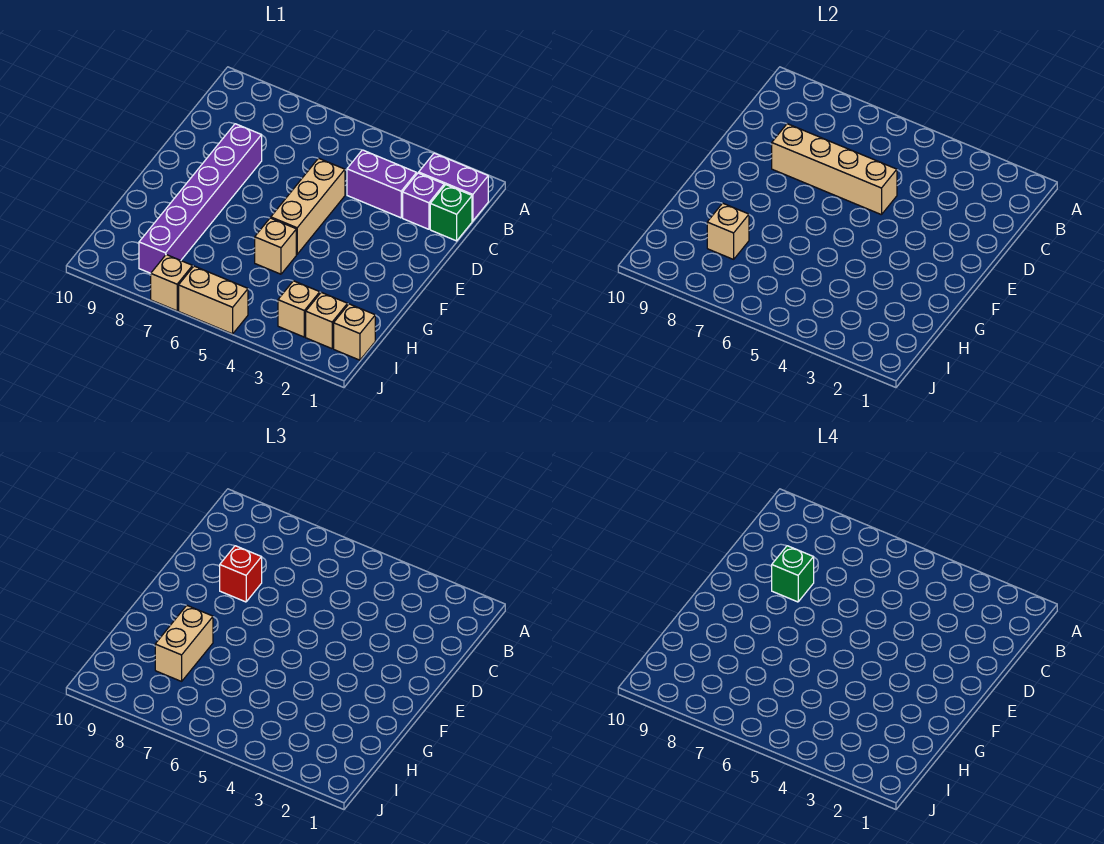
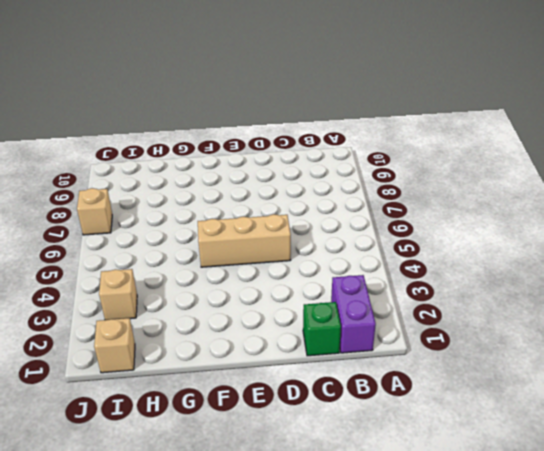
none -> purple brick C2 level 1
none -> purple brick C3:C4 level 1
none -> purple brick D8:I8 level 1

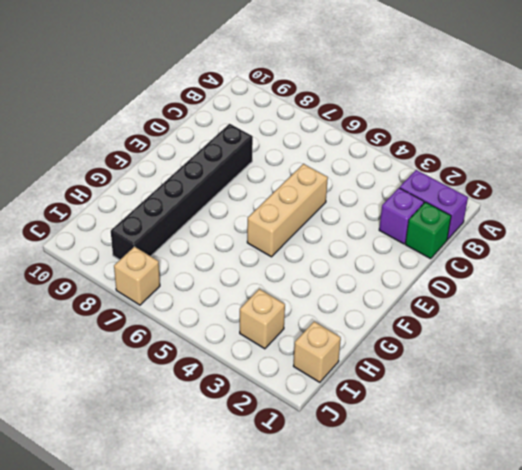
black brick D8:I8 level 1 -> purple brick D8:I8 level 1
none -> purple brick C3:C4 level 1
none -> tan brick G5 level 1
none -> tan brick I2 level 1

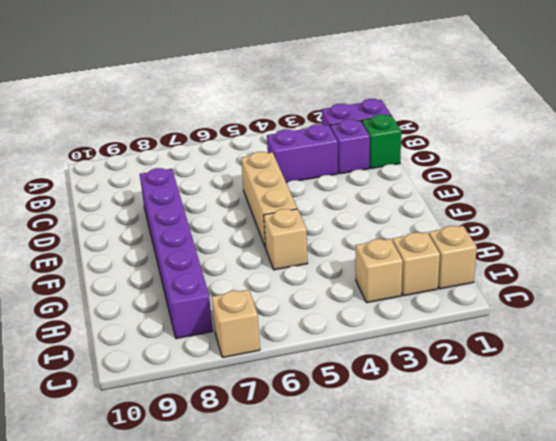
none -> tan brick J5:J6 level 1
none -> tan brick D5:D8 level 2
none -> tan brick H8 level 2

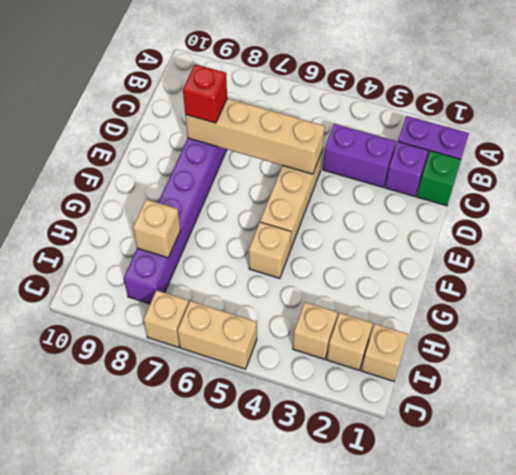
none -> tan brick G8:H8 level 3
none -> green brick D8 level 4

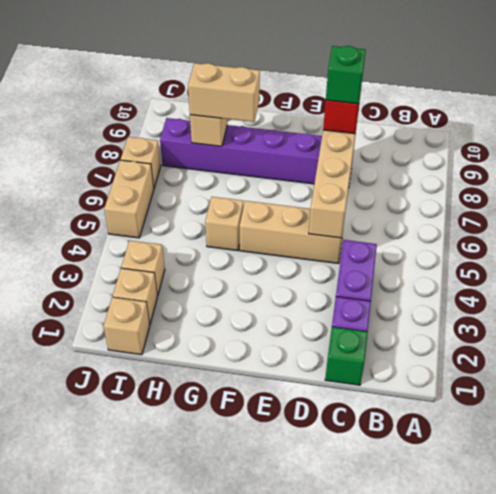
none -> purple brick B1:B2 level 1

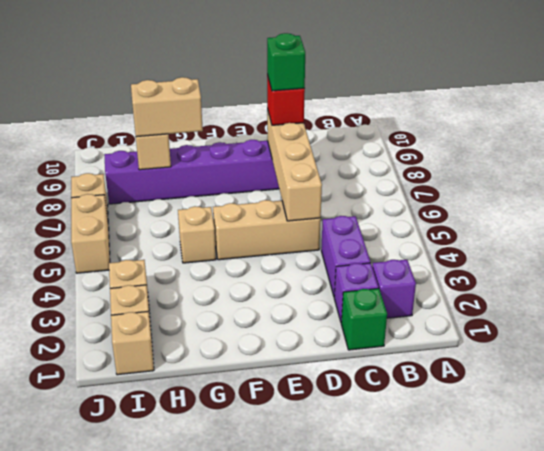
purple brick B2 level 1 -> purple brick B1:B2 level 1

